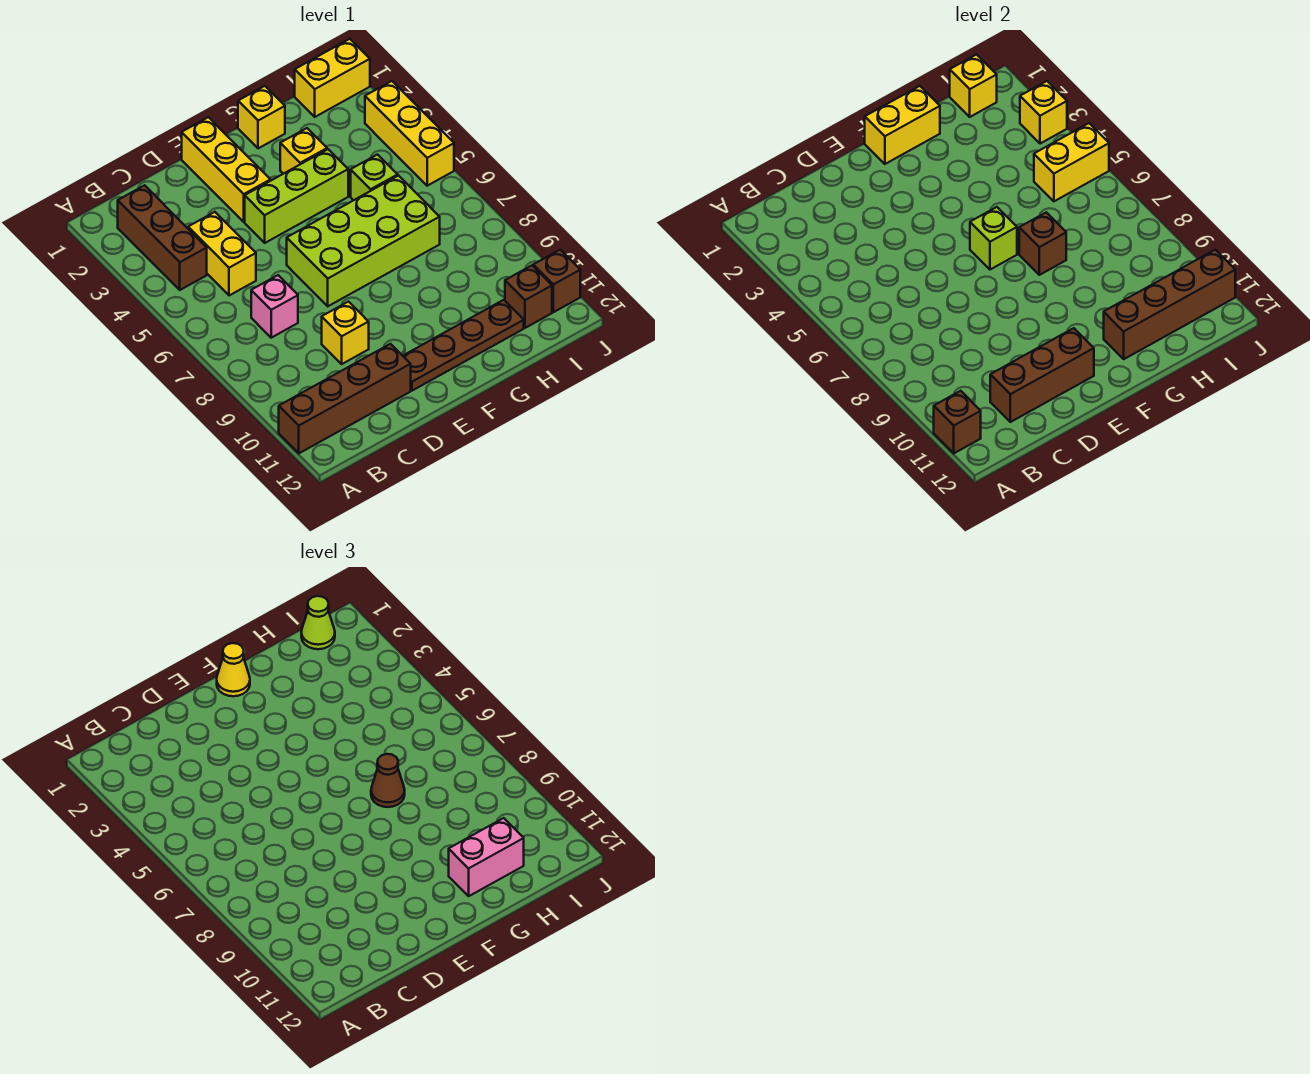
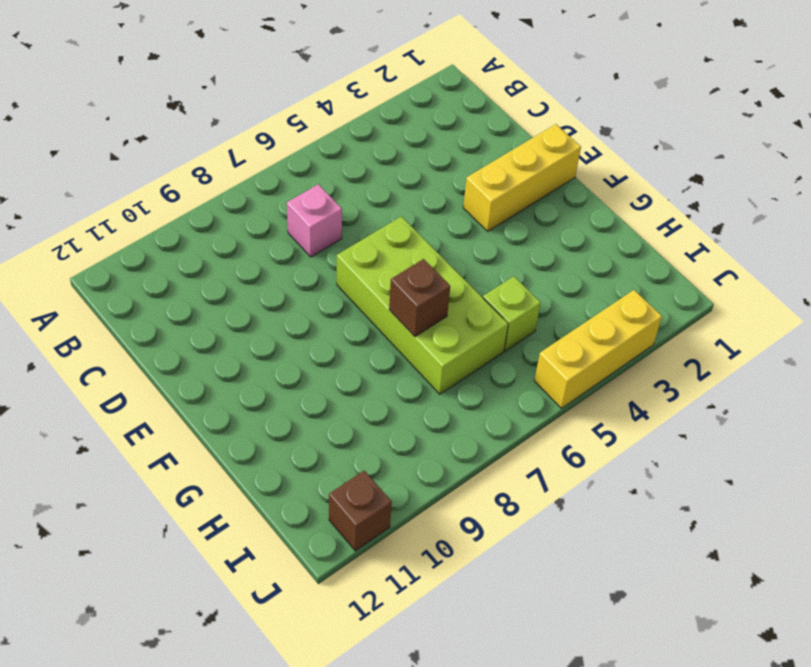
none -> brown brick A11:D11 level 1
none -> brown brick B2:B4 level 1
none -> yellow brick C4:C5 level 1

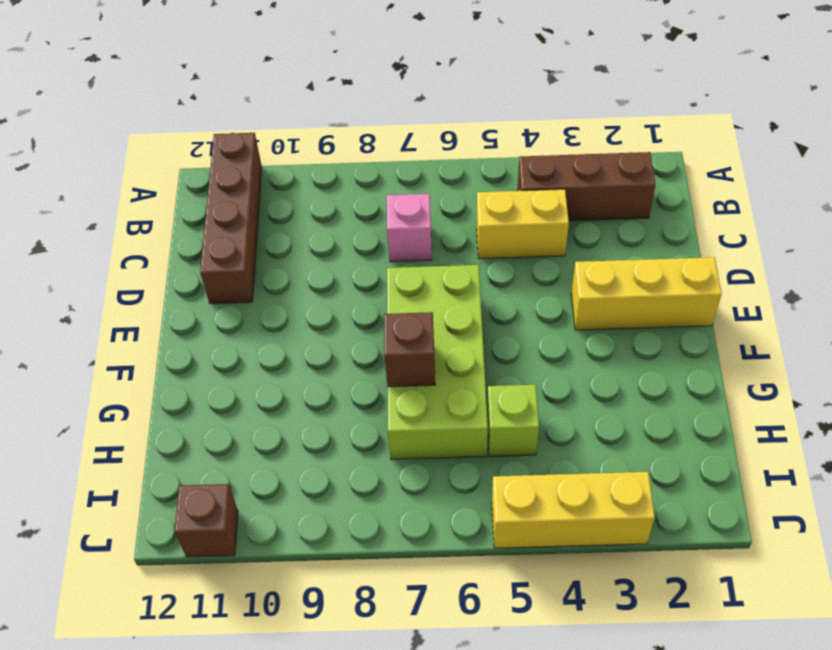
none -> yellow brick D9 level 1
none -> lime brick E4:G4 level 1
none -> brown plate E11:H11 level 1

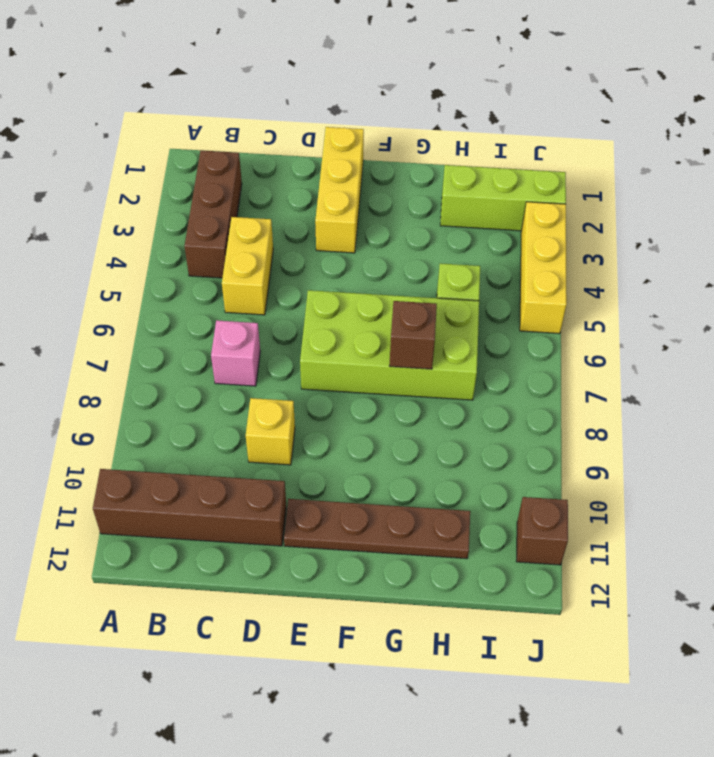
lime brick H2:J2 level 1 -> lime brick E4:G4 level 1
none -> yellow brick G1 level 1
none -> yellow brick G3 level 1
none -> yellow brick I1:J1 level 1

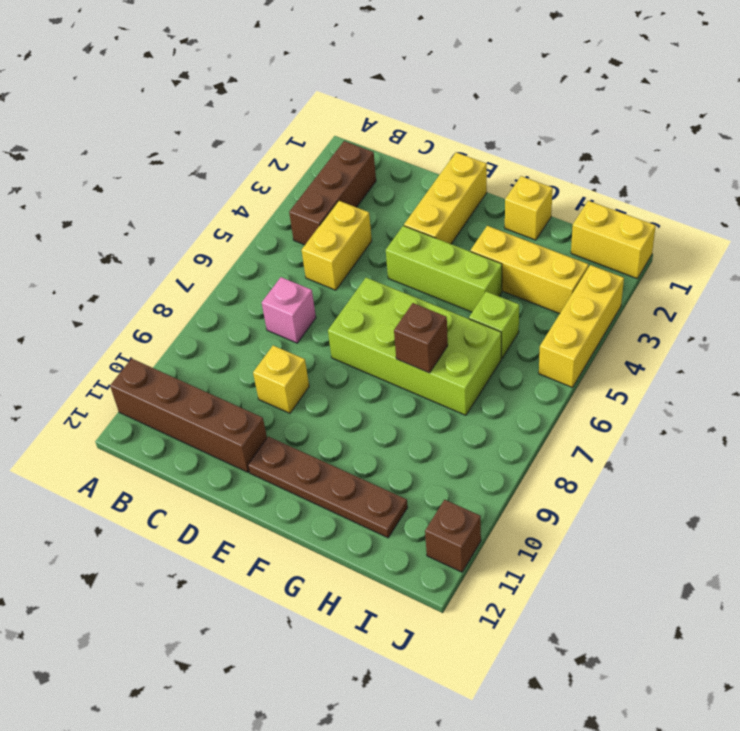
yellow brick G3:I3 level 1 -> yellow brick G3 level 1
none -> brown brick I11 level 1
none -> brown brick A11 level 2
none -> brown brick C11:E11 level 2

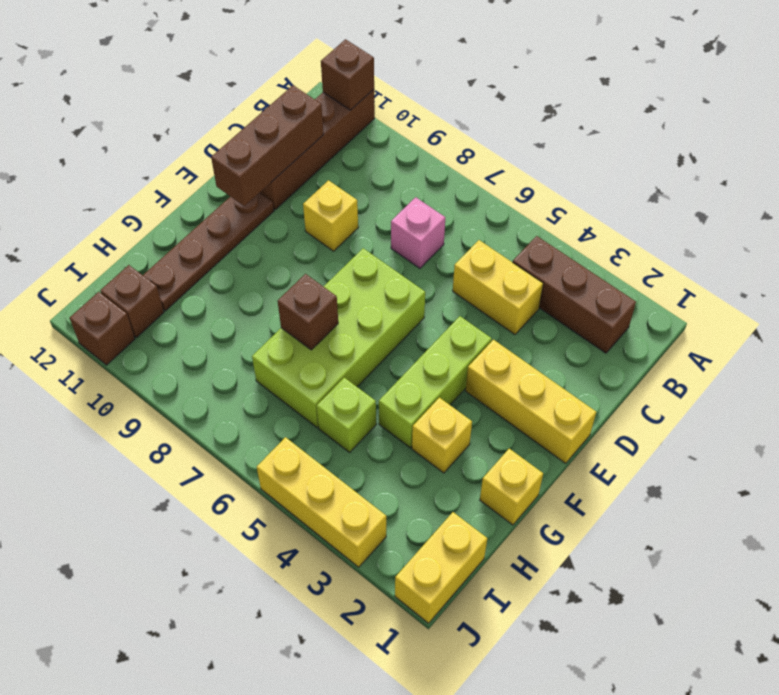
none -> yellow brick F1:G1 level 2
none -> lime brick F6 level 2
none -> brown brick G11:J11 level 2

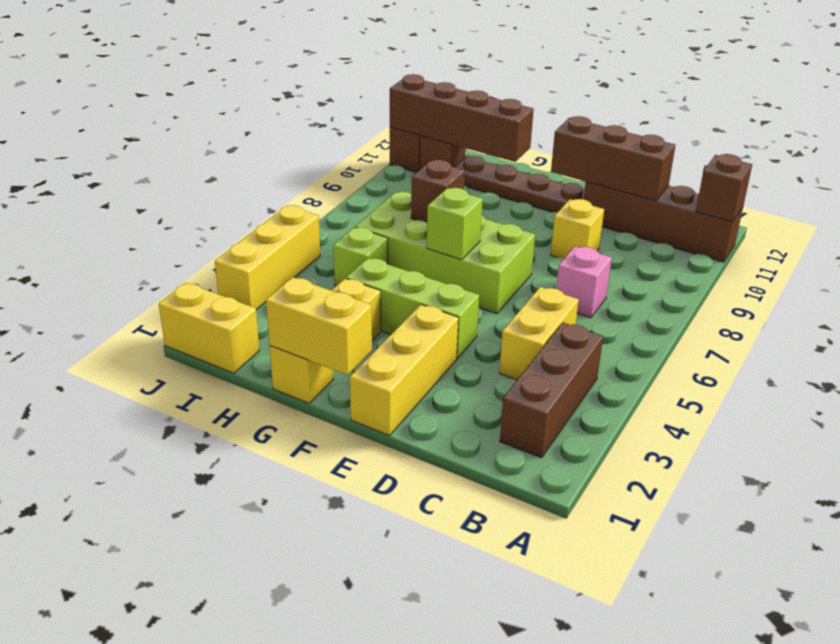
none -> yellow brick I1 level 2
none -> yellow brick I5:J5 level 2
none -> yellow brick J3 level 2

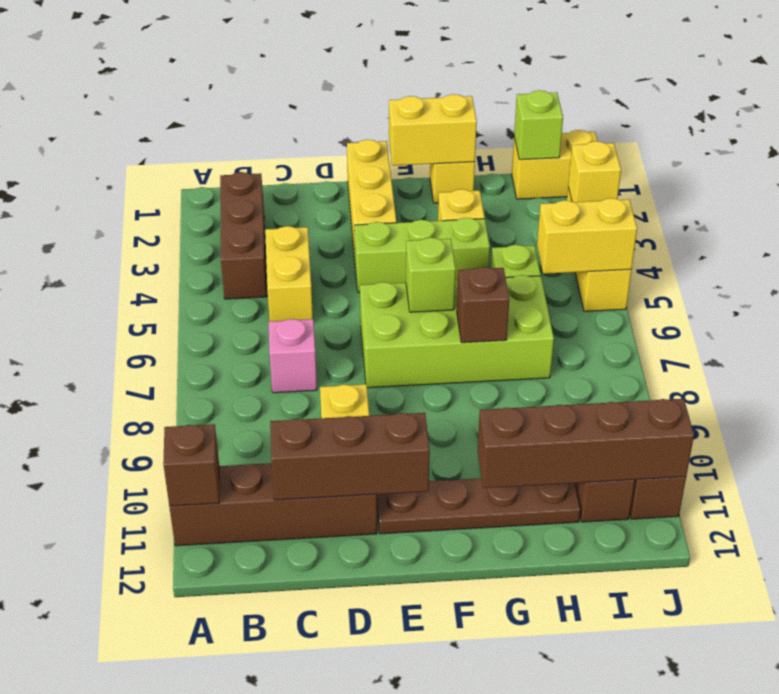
lime brick I1 level 2 -> yellow brick I1 level 2
none -> yellow cone F1 level 3
none -> brown cone G7 level 3
none -> pink brick G11:H11 level 3

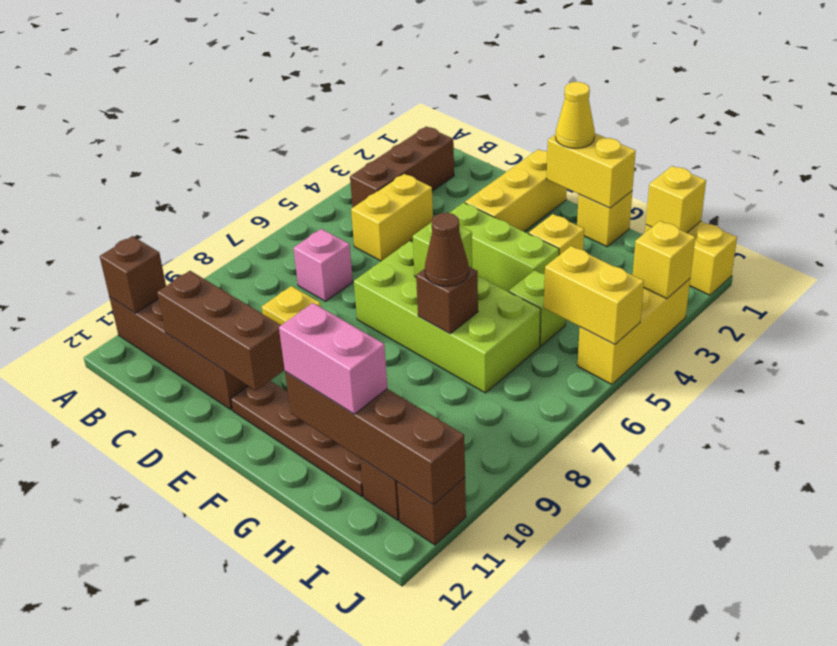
none -> lime cone I1 level 3

